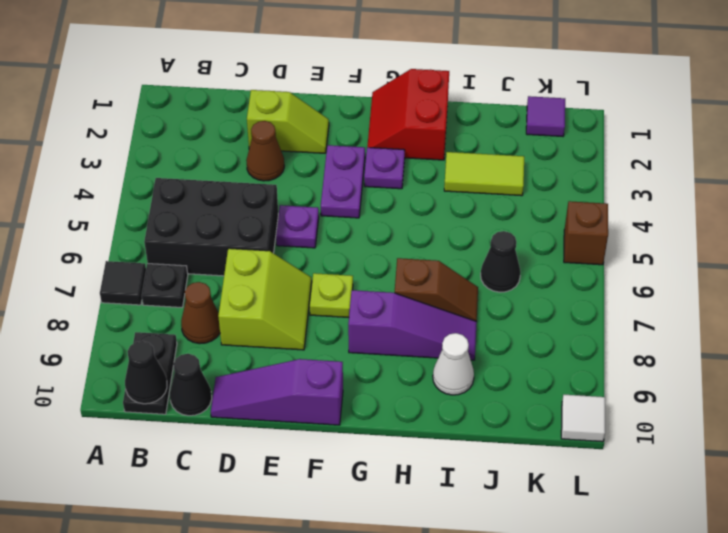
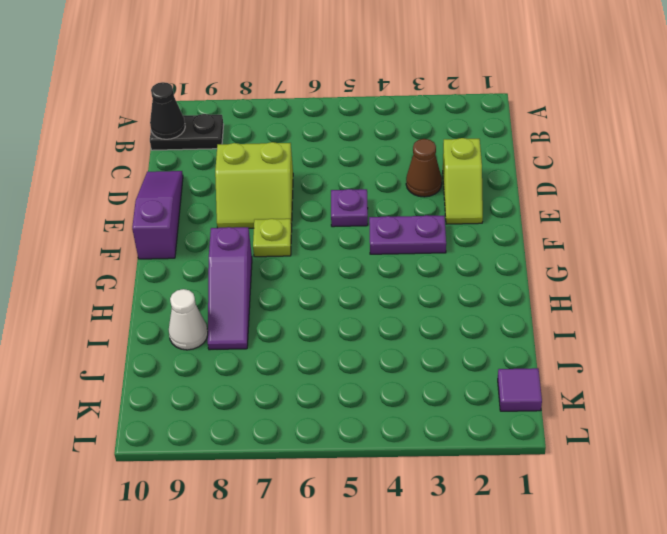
none -> black tile A7 level 1
none -> black brick B5:D6 level 1
none -> black plate B7 level 1

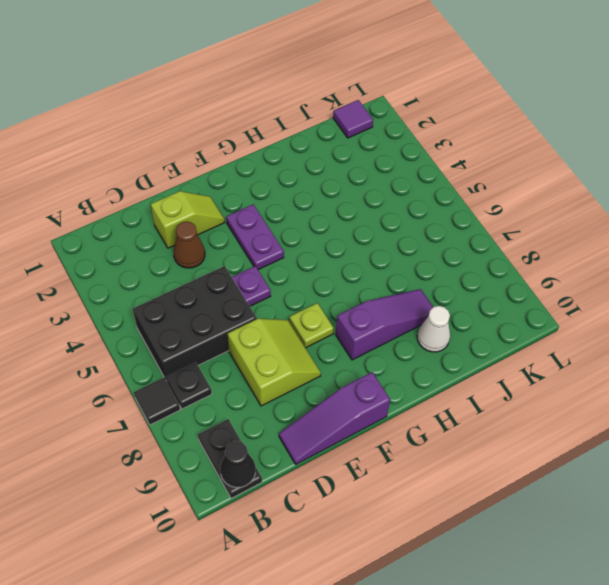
none -> brown cone C8 level 1
none -> black cone C10 level 1
none -> red slope G1:H2 level 1 top H

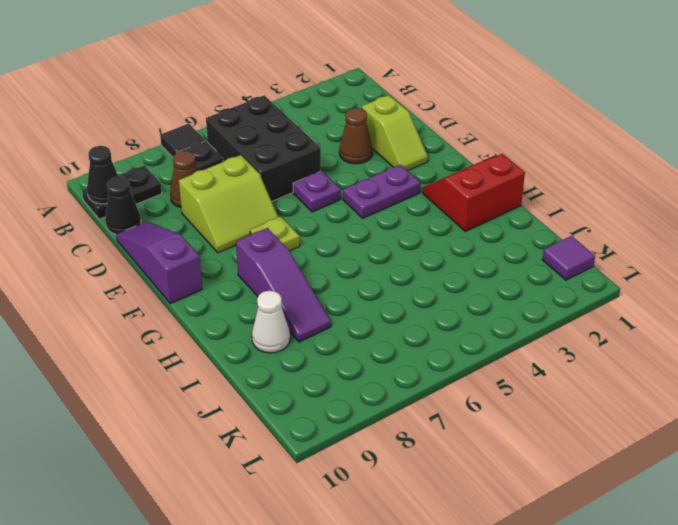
none -> purple plate G3 level 1
none -> brown slope H7:I7 level 1 top H
none -> lime tile I3:J3 level 1

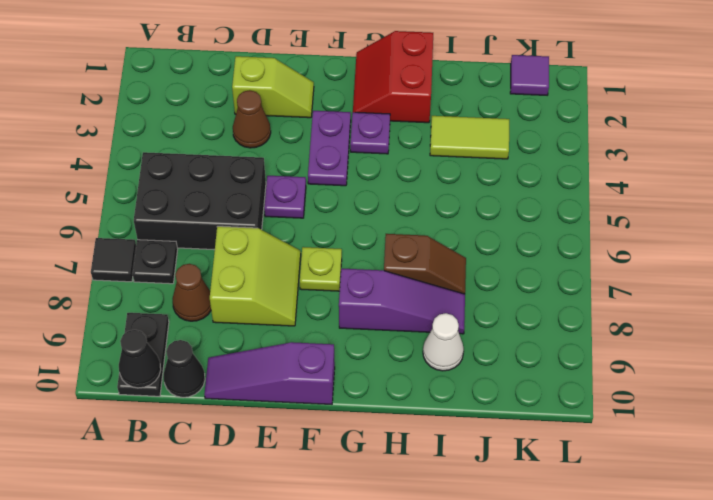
none -> black cone J6 level 1
none -> brown brick L5 level 1
none -> white tile L10 level 1

